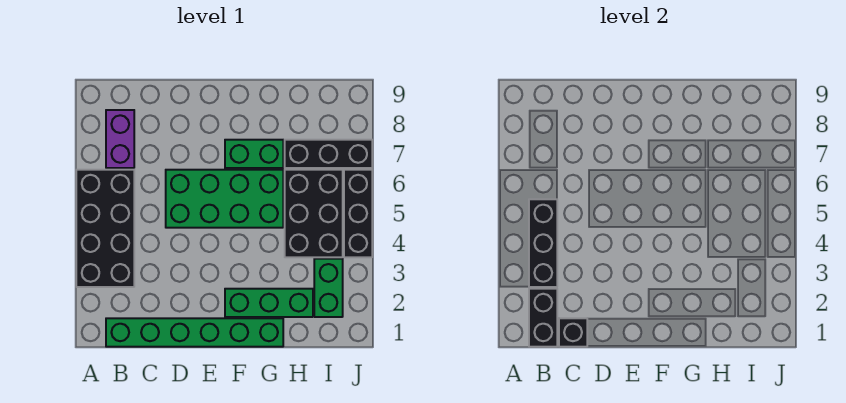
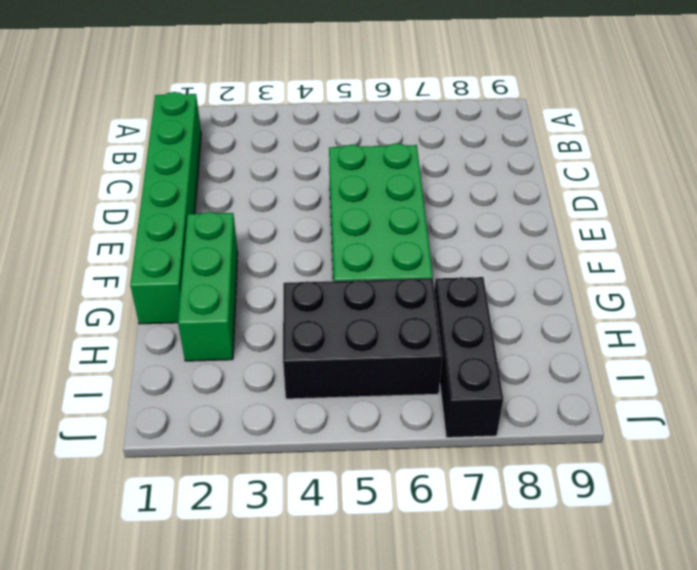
none -> black brick A3:B6 level 1
none -> purple brick B7:B8 level 1
none -> green brick F7:G7 level 1

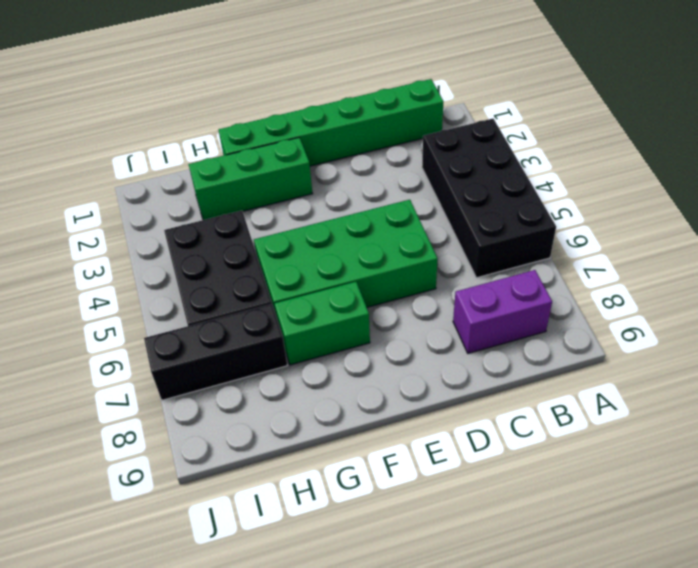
purple brick B8:C8 level 1 -> purple brick B7:B8 level 1
none -> green brick I2:I3 level 1
none -> black brick J4:J6 level 1
none -> black brick B1:B2 level 2

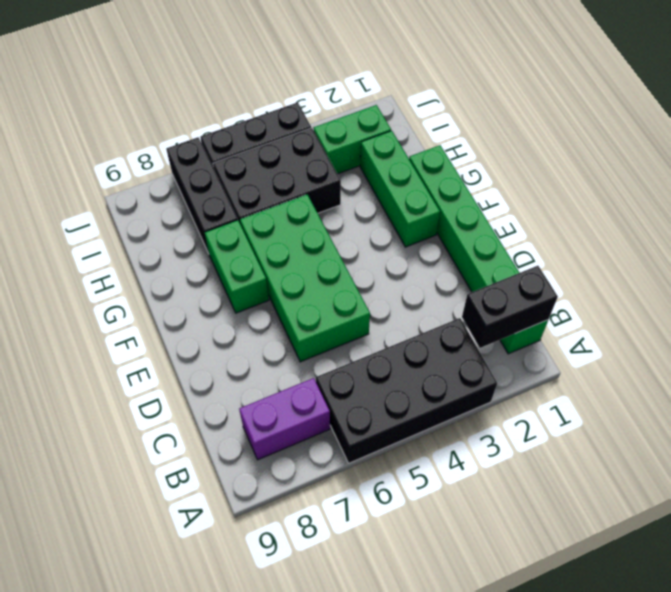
none -> black brick B3:B5 level 2
none -> black brick C1 level 2

